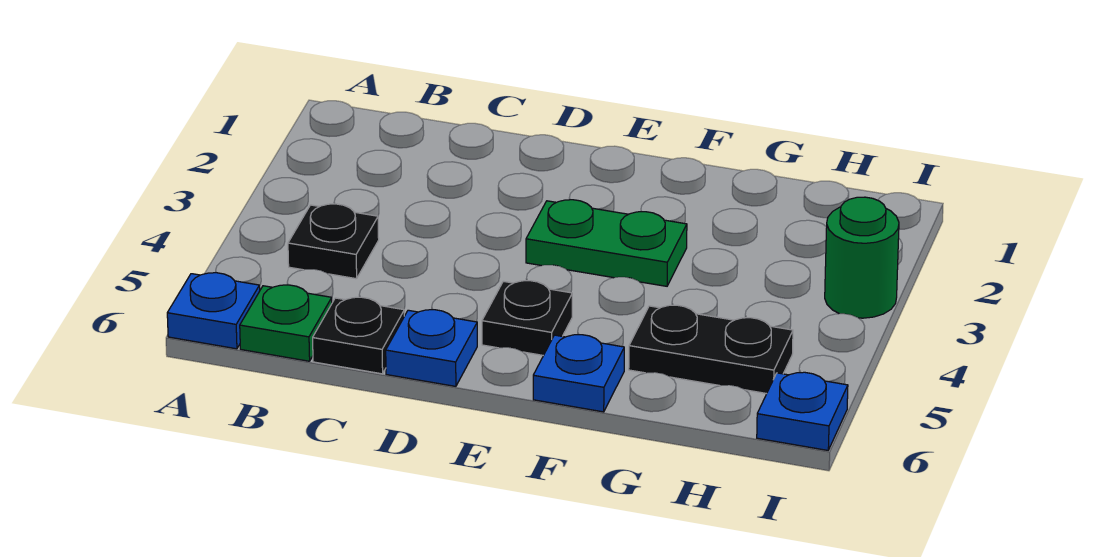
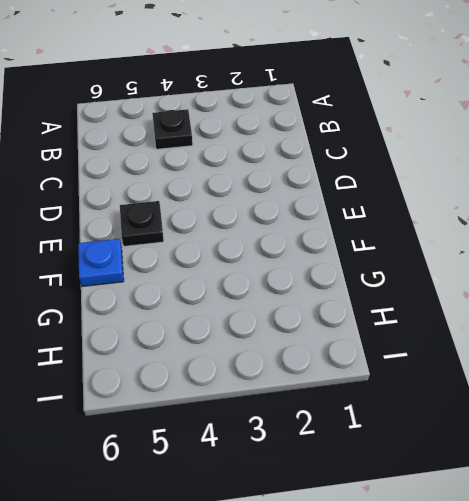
none -> blue plate A6 level 1
none -> green plate B6 level 1

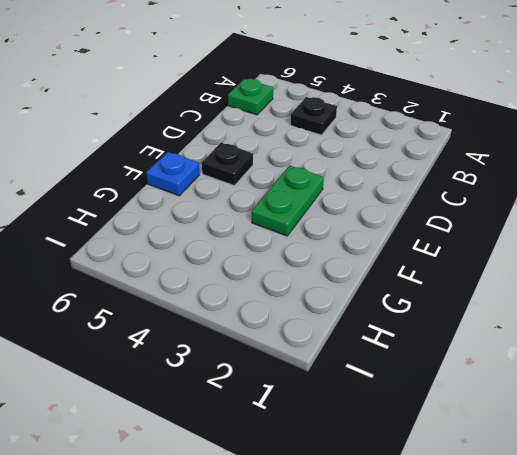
none -> blue plate A6 level 1
none -> black plate C6 level 1

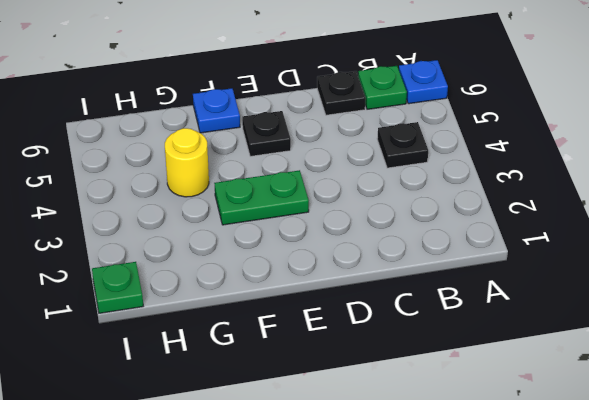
yellow round brick G4 level 1 -> none
green plate I1 level 1 -> none
none -> blue plate D6 level 1
none -> black plate G5:H5 level 1

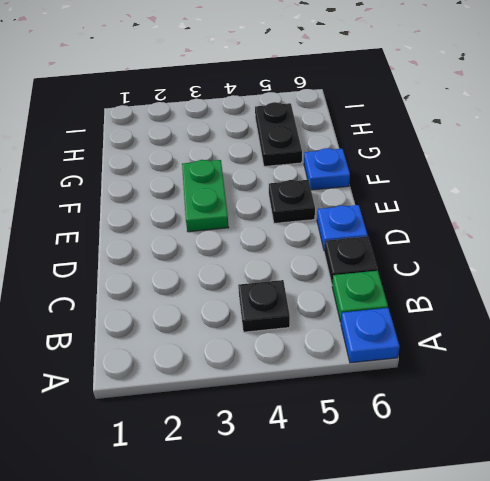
none -> green round brick I3 level 1
none -> blue plate I6 level 1

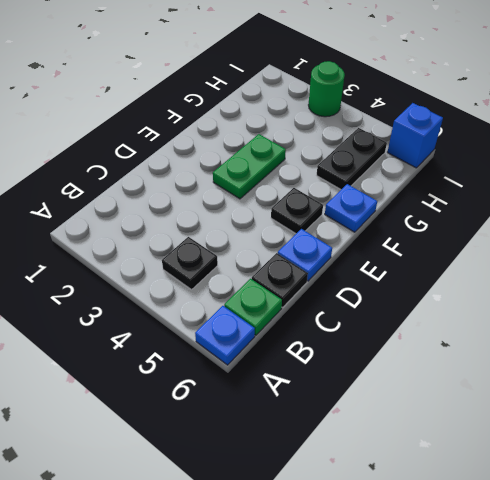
blue brick I6 level 1 -> blue plate I6 level 1

